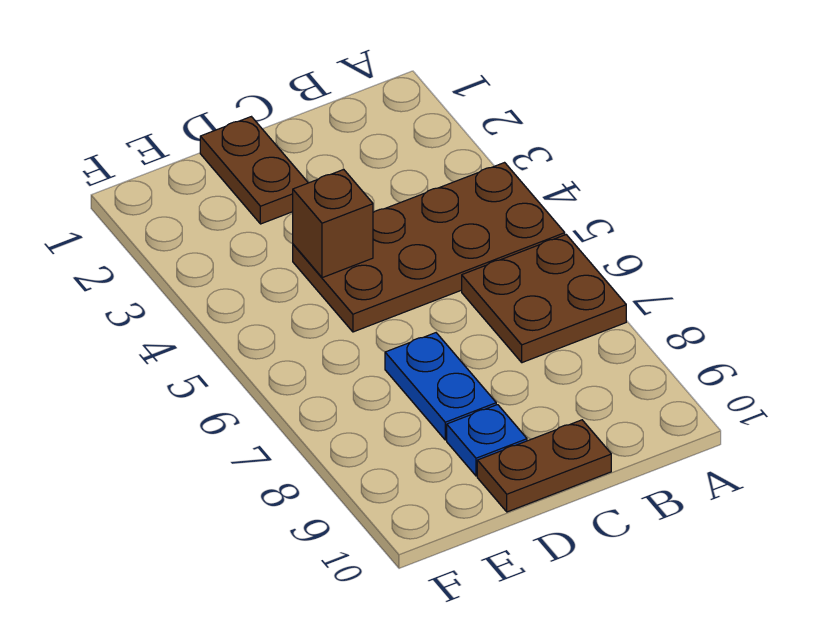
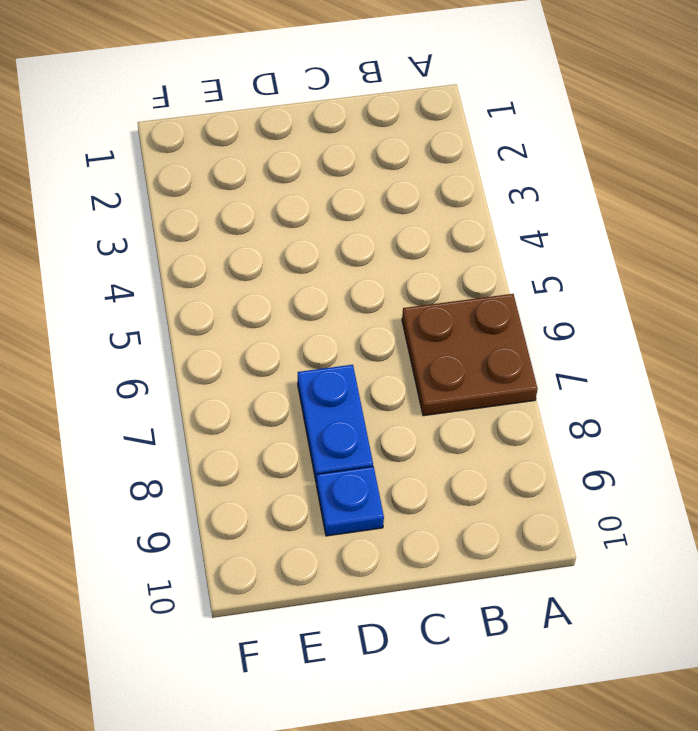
none -> brown plate A4:D5 level 1
none -> brown plate C10:D10 level 1

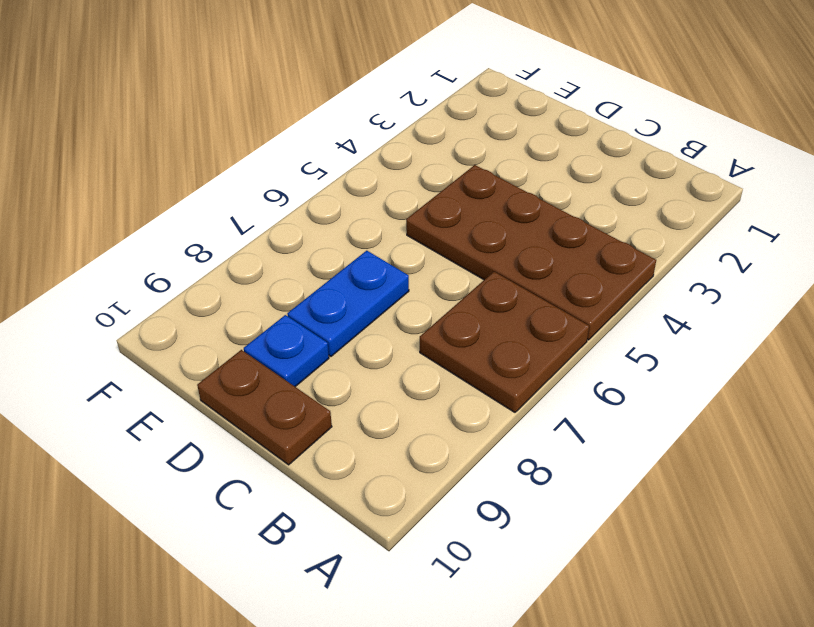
none -> brown plate D1:D2 level 1
none -> brown brick D4 level 2

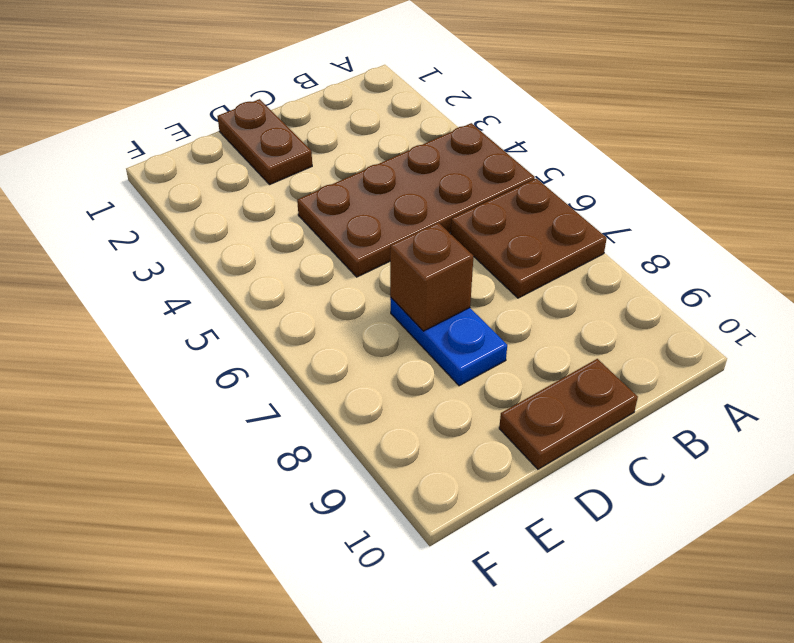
brown brick D7 level 2 -> brown brick D4 level 2
none -> blue plate D9 level 1

